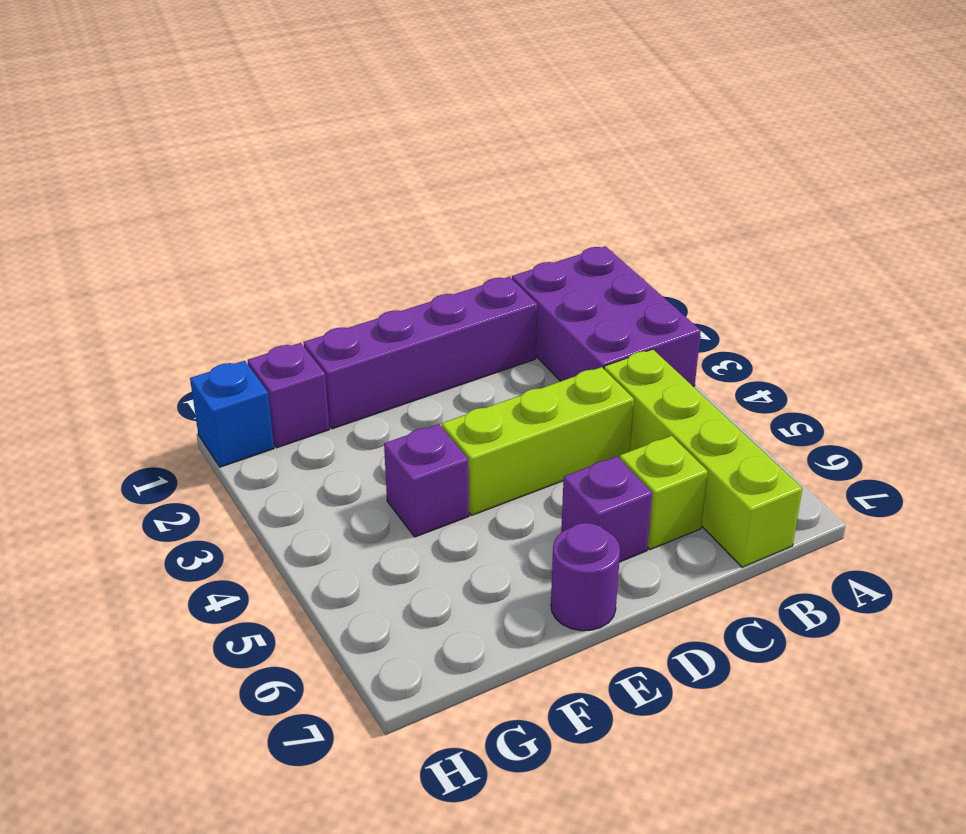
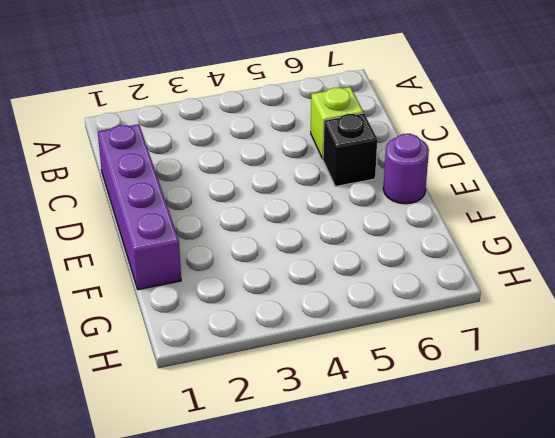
black brick D6 level 1 -> purple brick D6 level 1
none -> purple brick A1:B3 level 1
none -> lime brick B4:B7 level 1

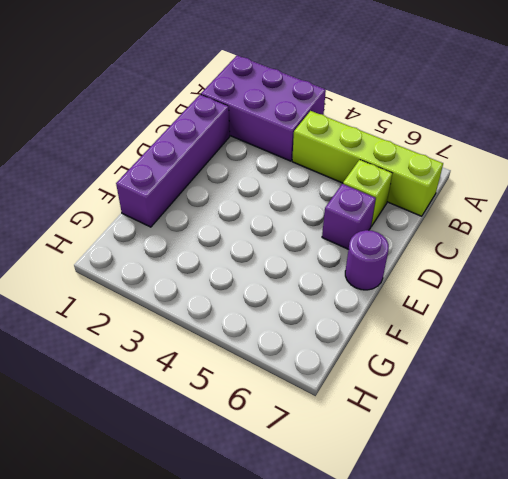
none -> lime brick C4:E4 level 1
none -> purple brick F4 level 1

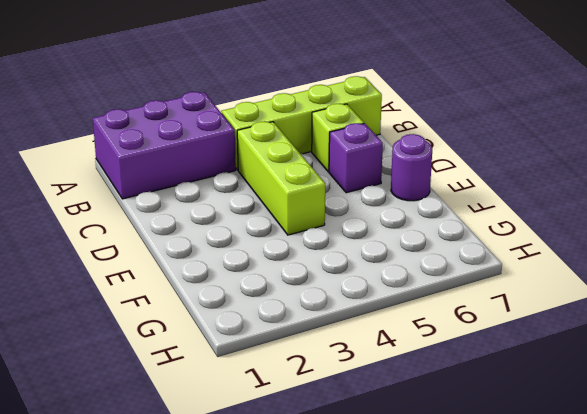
none -> purple brick C1:F1 level 1
none -> purple brick F4 level 1

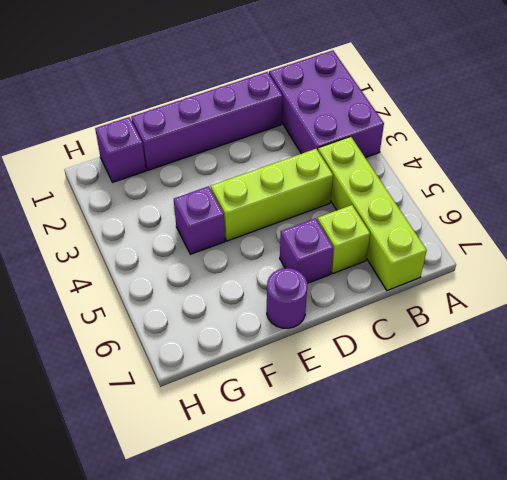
none -> blue brick H1 level 1

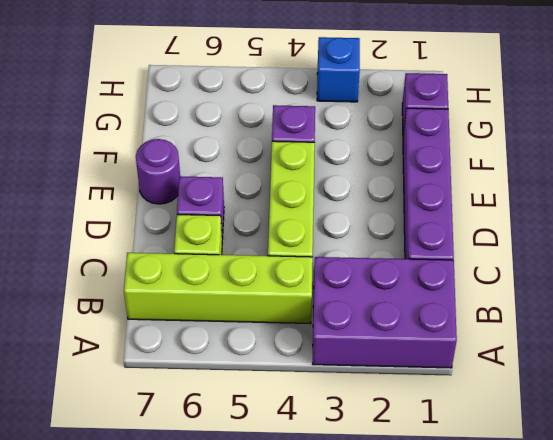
blue brick H3 level 1 -> blue brick H1 level 1

